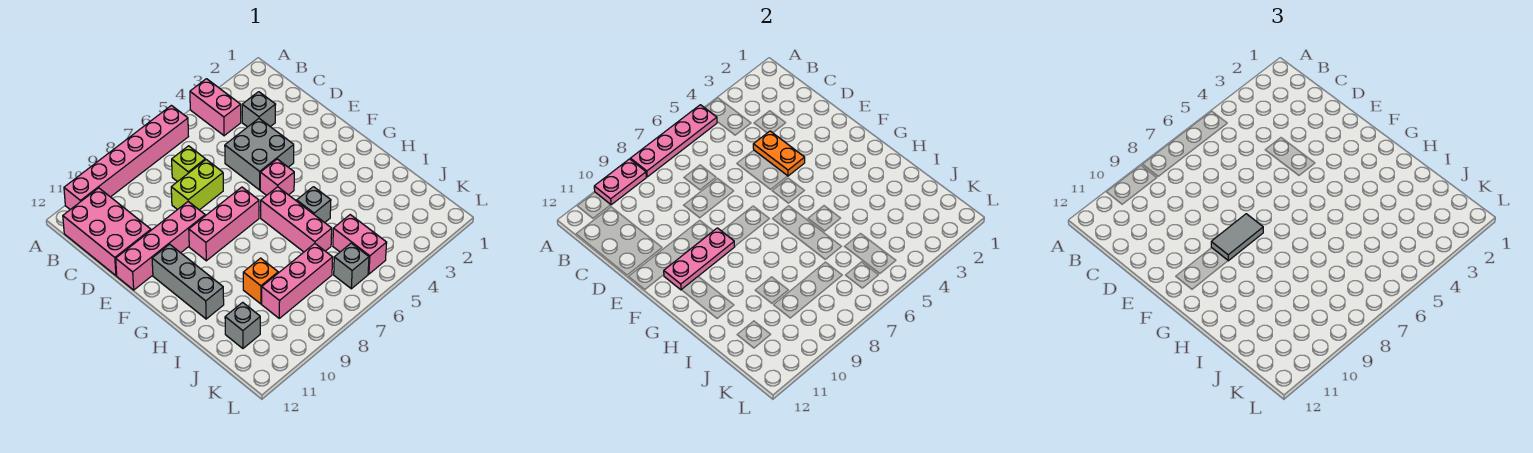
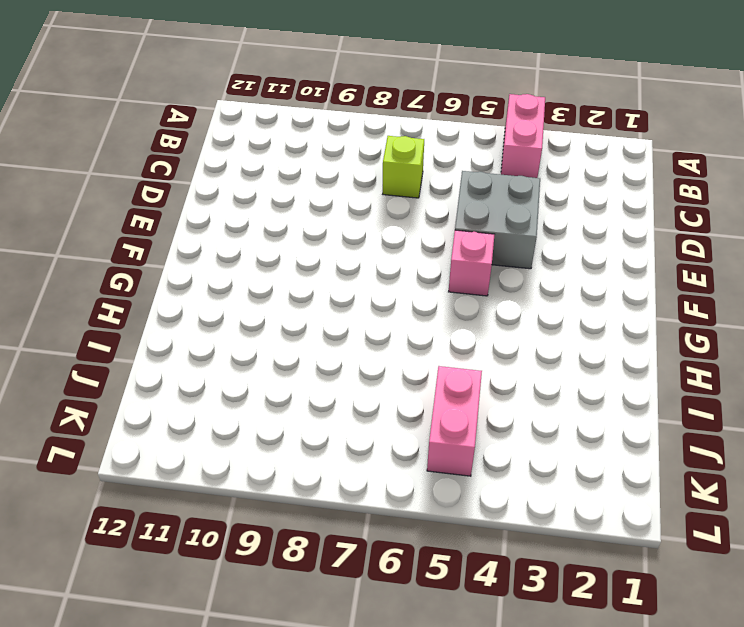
none -> pink brick A6:A11 level 1
none -> pink brick B11:D12 level 1
none -> grey brick C3 level 1

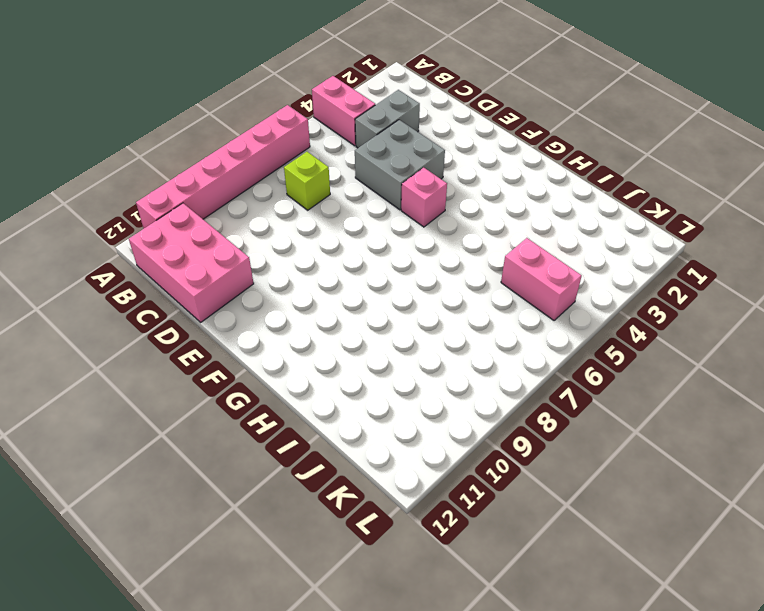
grey brick C3:C4 level 1 -> grey brick C3 level 1
none -> lime brick D7:D8 level 1
none -> pink brick E9:E12 level 1
none -> pink brick F7:F9 level 1

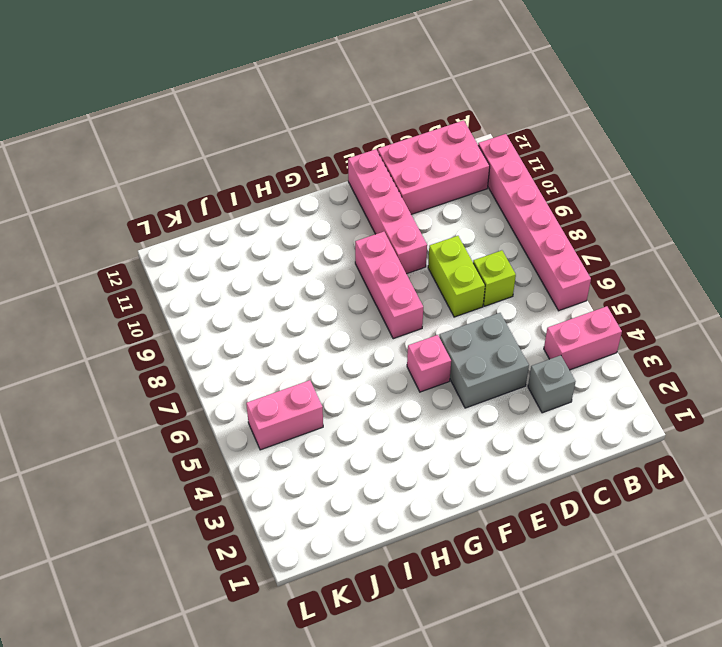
none -> grey brick F11:H11 level 1
none -> pink brick G6:I6 level 1
none -> grey brick H5 level 1

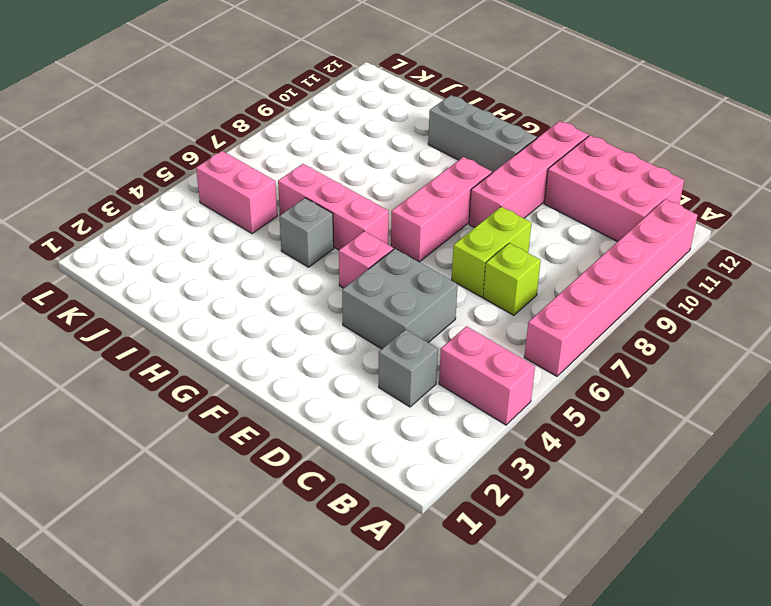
none -> orange brick I9 level 1
none -> pink brick J7:J9 level 1
none -> grey brick J11 level 1

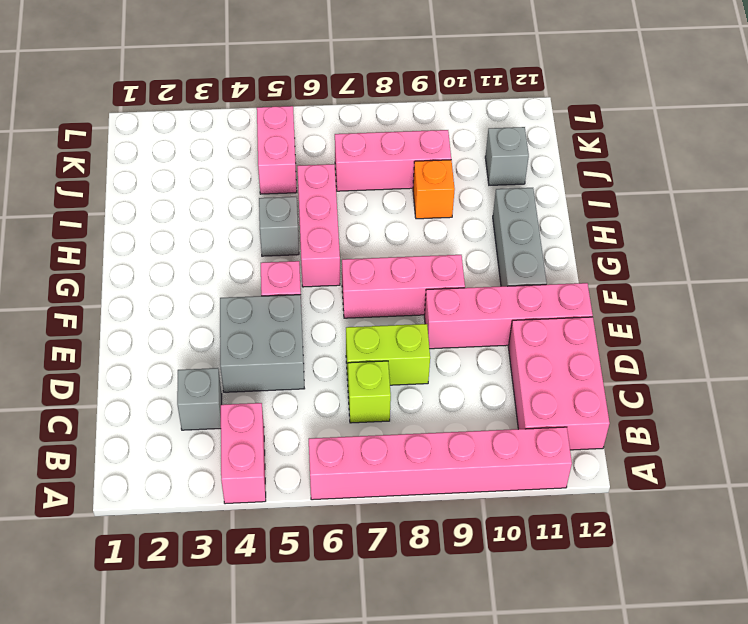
none -> grey brick K6 level 1
none -> pink plate A5:A8 level 2
none -> pink plate A9:A10 level 2

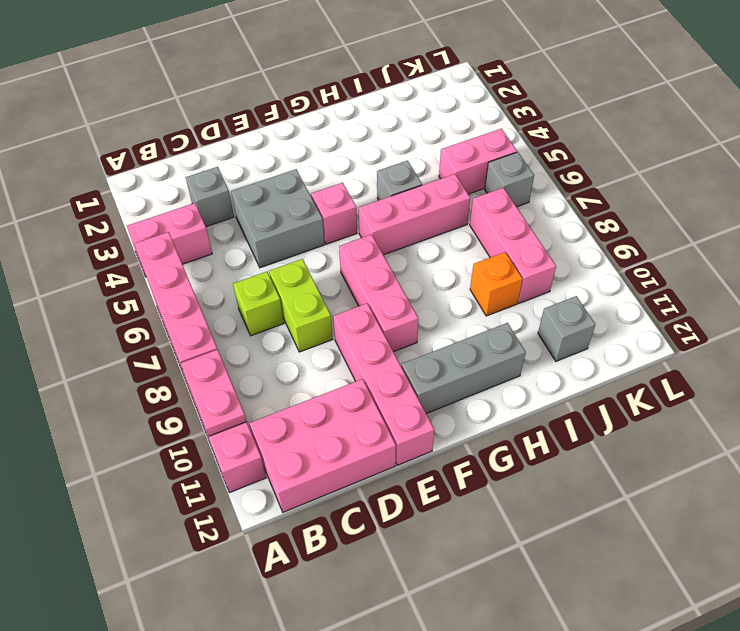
none -> orange plate D4:E4 level 2
none -> pink plate F9:F11 level 2
none -> grey tile F8:F9 level 3

